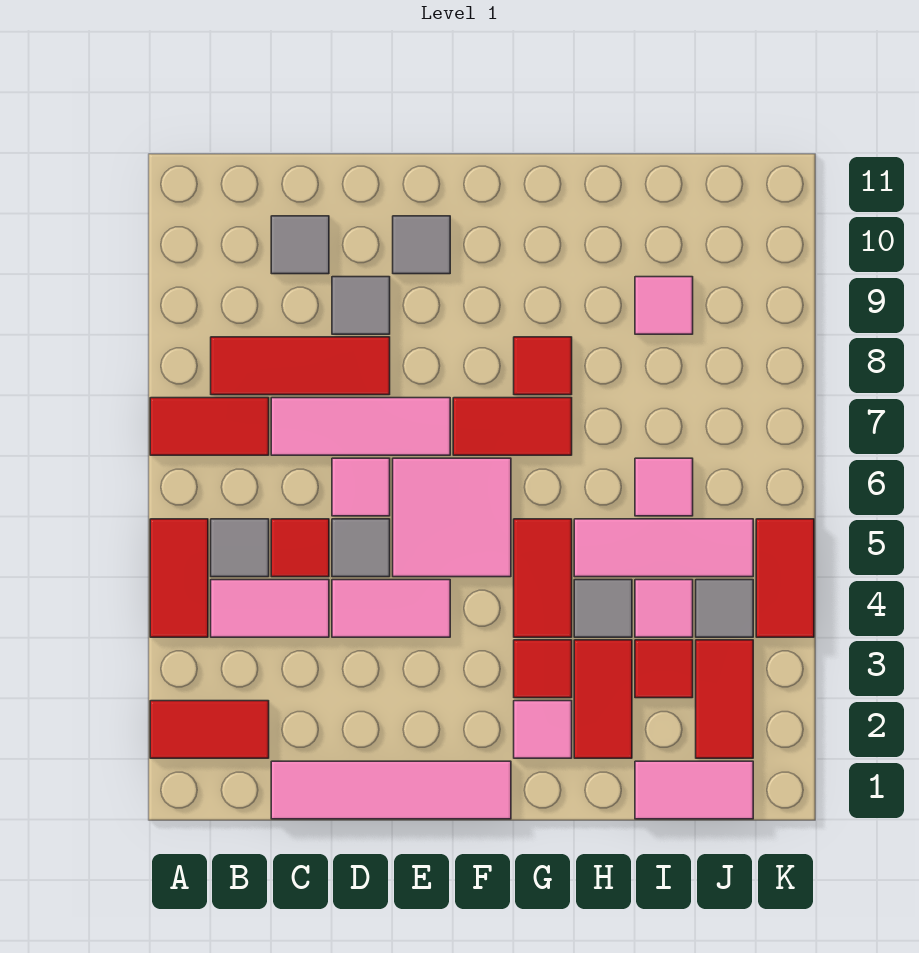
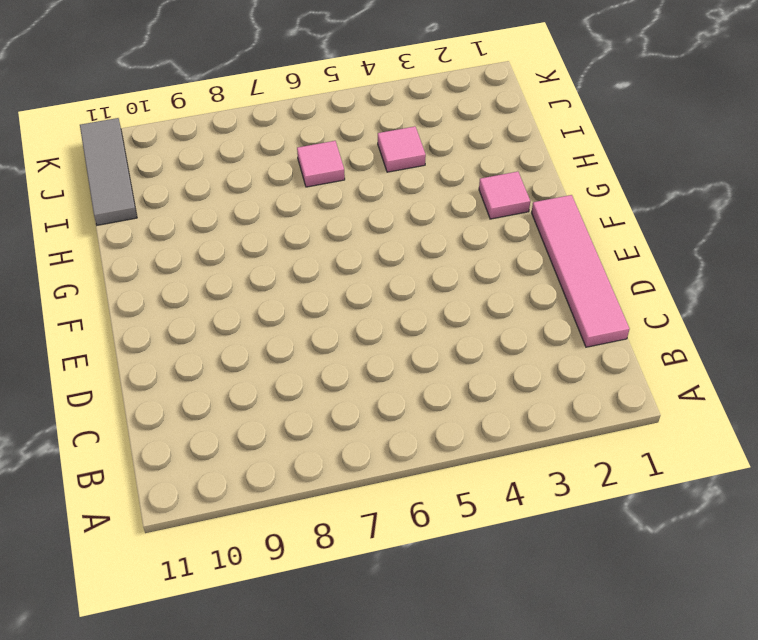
grey tile I11:K11 level 1 -> none
none -> red tile A2:B2 level 1
none -> red tile A4:A5 level 1
none -> red tile A7:B7 level 1
none -> pink tile B4:C4 level 1

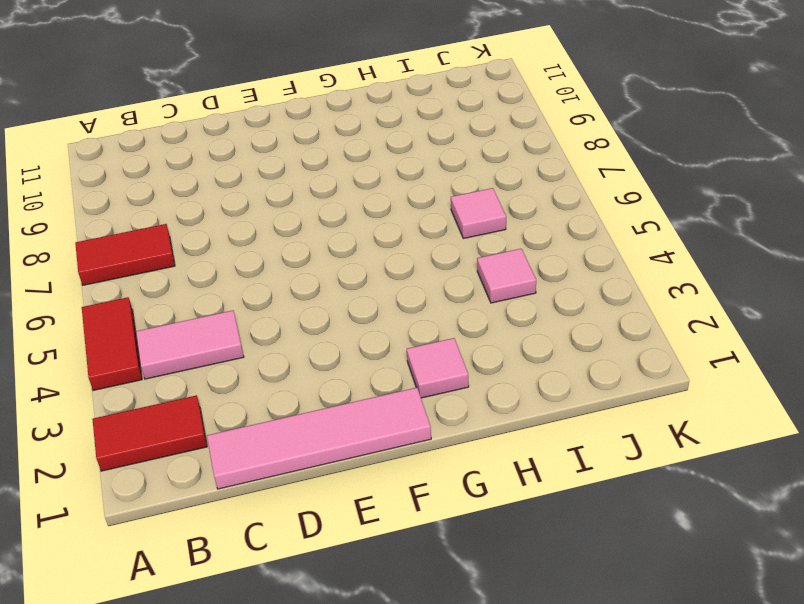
none -> grey tile B5 level 1
none -> red tile B8:D8 level 1
none -> red tile C5 level 1
none -> pink tile C7:E7 level 1

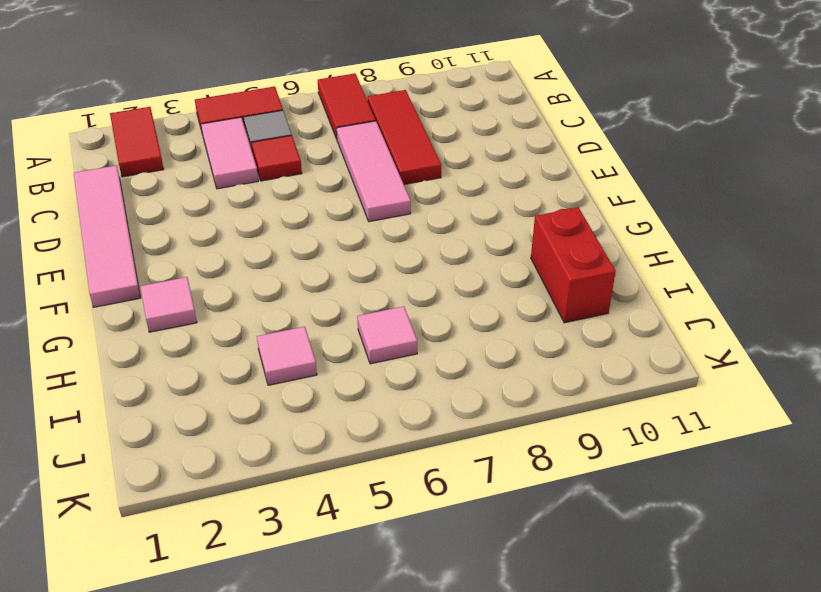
red brick H10:I10 level 1 -> none
none -> grey tile C10 level 1
none -> pink tile D4:E4 level 1
none -> grey tile D5 level 1
none -> pink tile D6 level 1

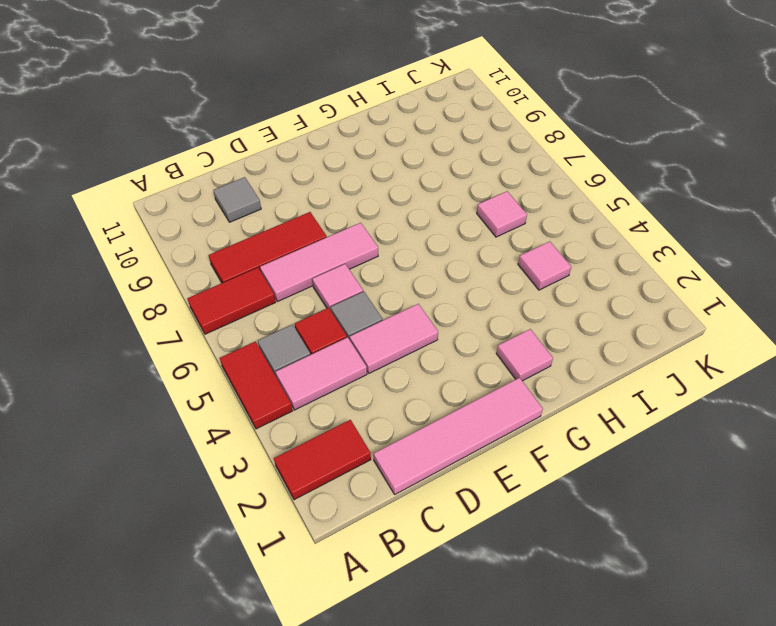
none -> grey tile D9 level 1
none -> pink tile E5:F6 level 1
none -> grey tile E10 level 1
none -> red tile F7:G7 level 1

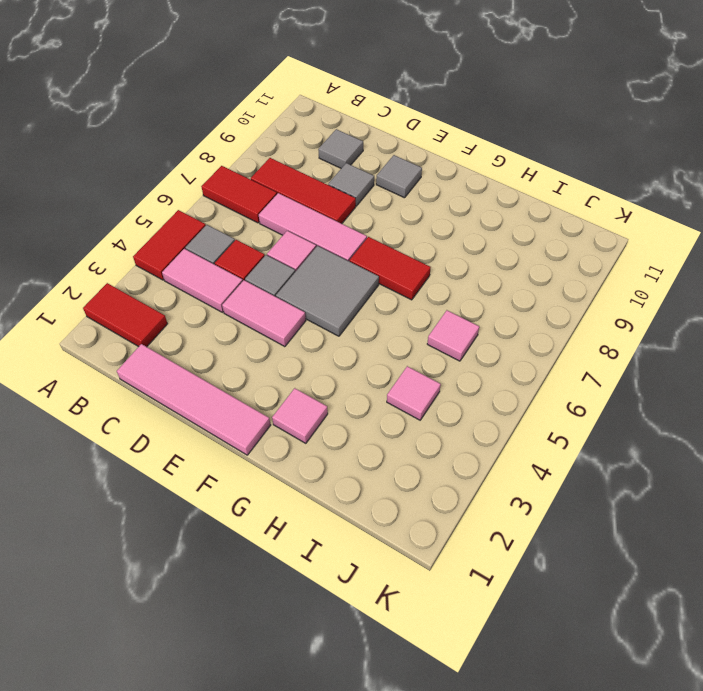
grey tile E5:F6 level 1 -> pink tile E5:F6 level 1
none -> red tile G3 level 1
none -> red tile G4:G5 level 1
none -> red tile G8 level 1
none -> red tile H2:H3 level 1

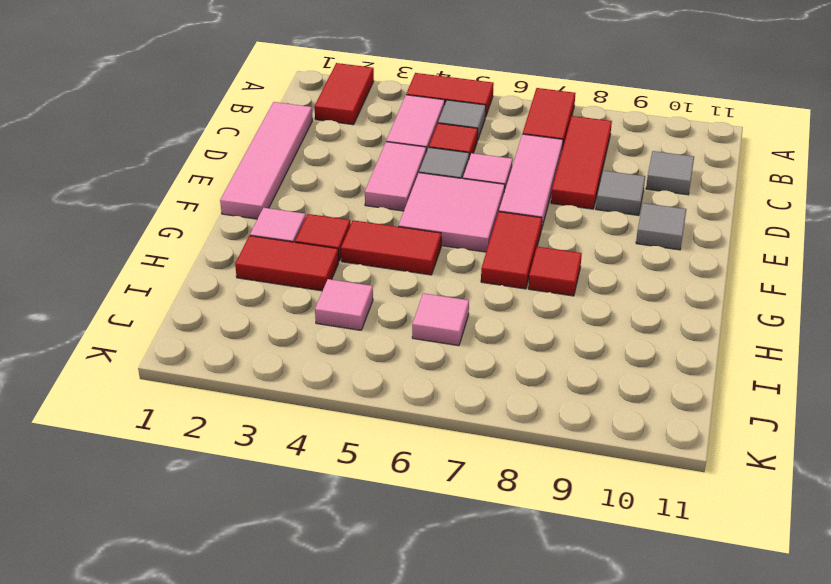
none -> grey tile H4 level 1
none -> pink tile H5:J5 level 1
none -> pink tile I1:J1 level 1
none -> red tile I3 level 1

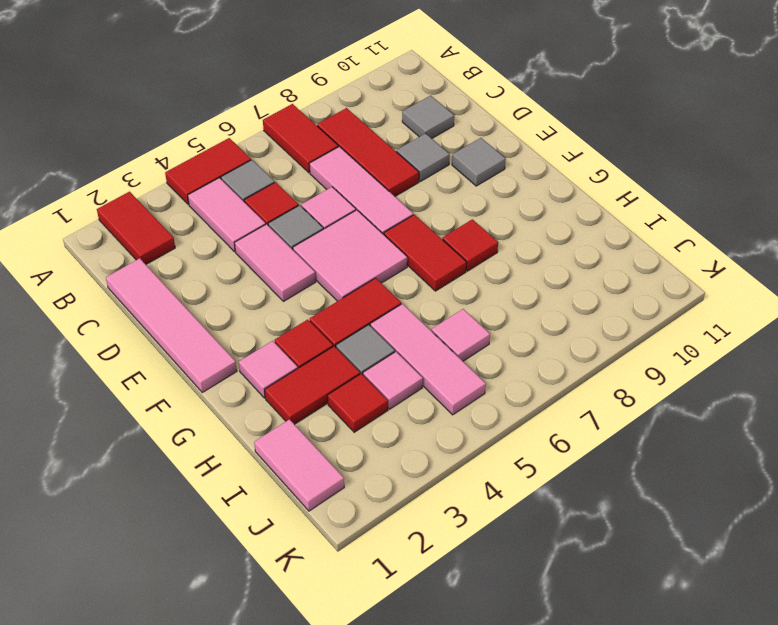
none -> pink tile I9 level 1
none -> red tile J2:J3 level 1
none -> grey tile J4 level 1
none -> red tile K4:K5 level 1

